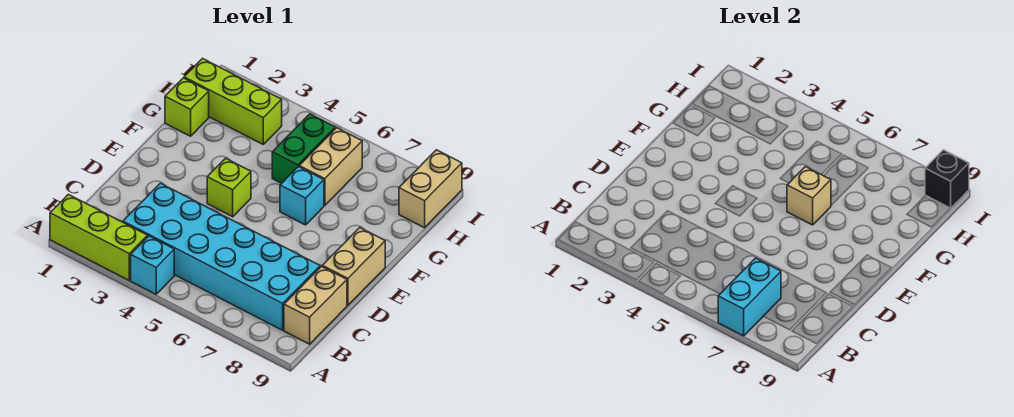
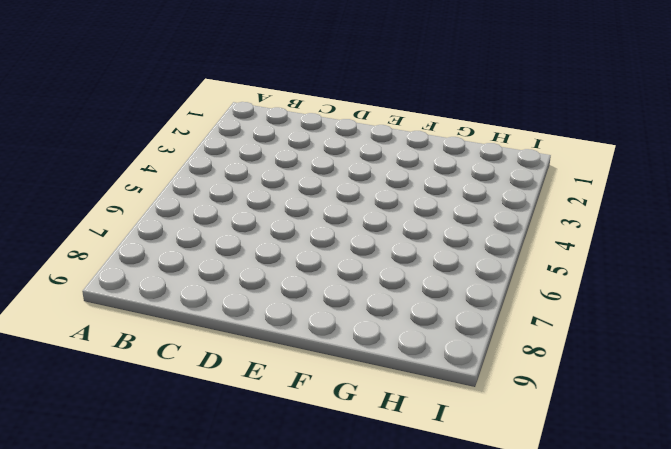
none -> lime brick A1:A3 level 1
none -> cyan brick A4 level 1
none -> cyan brick B3:C8 level 1

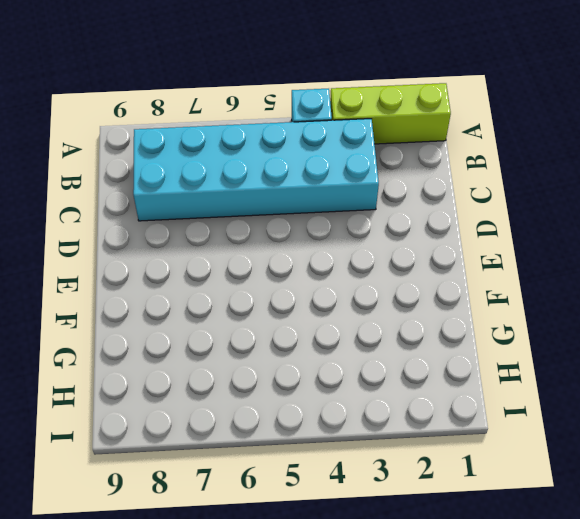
none -> tan brick B9:C9 level 1
none -> tan brick D9:E9 level 1
none -> lime brick E4 level 1

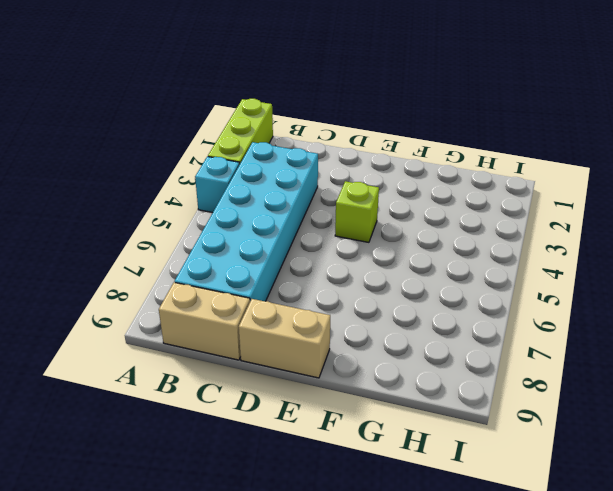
none -> cyan brick F6 level 1
none -> lime brick G1 level 1
none -> green brick G5:H5 level 1

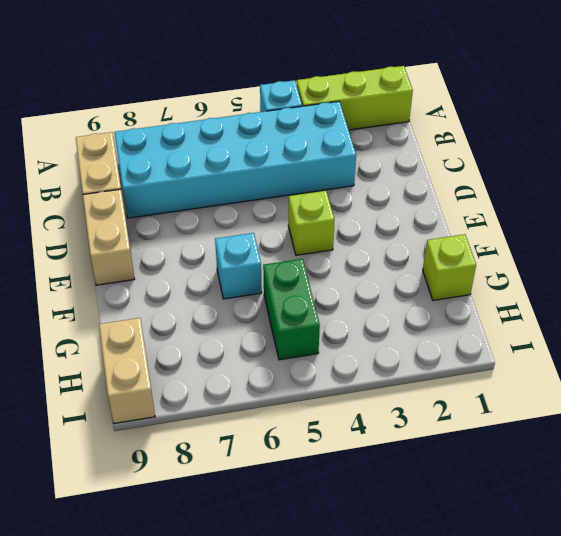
none -> tan brick G6:H6 level 1
none -> lime brick H1:H3 level 1
none -> cyan brick A7:B7 level 2

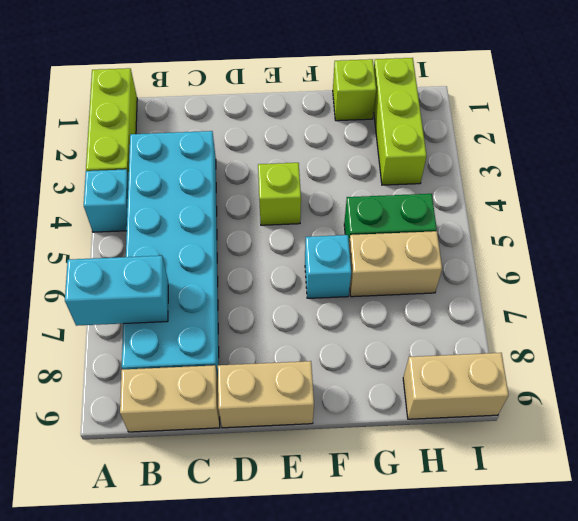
none -> tan brick F6 level 2
none -> black brick I9 level 2

